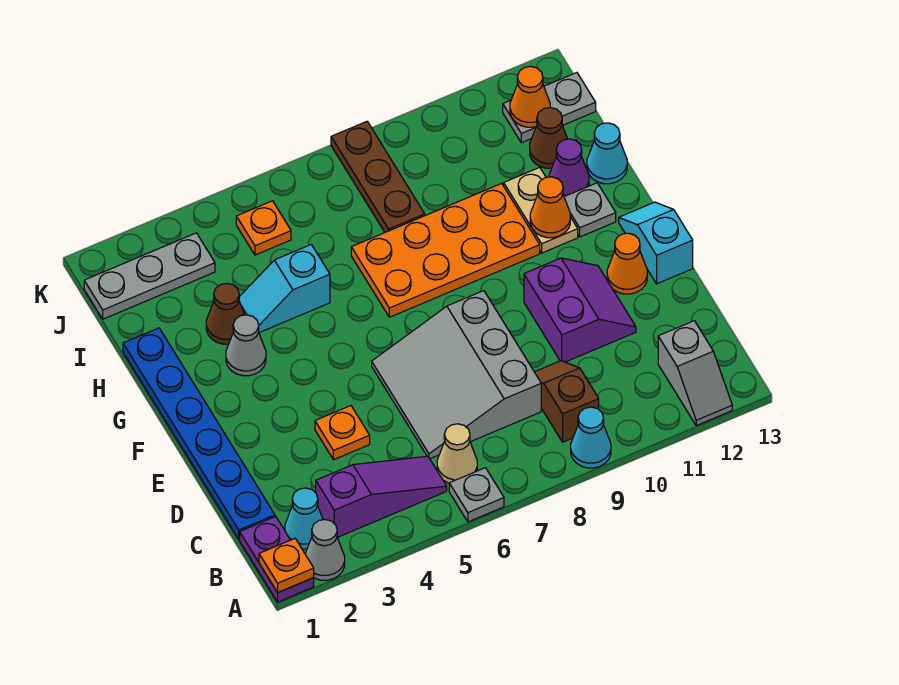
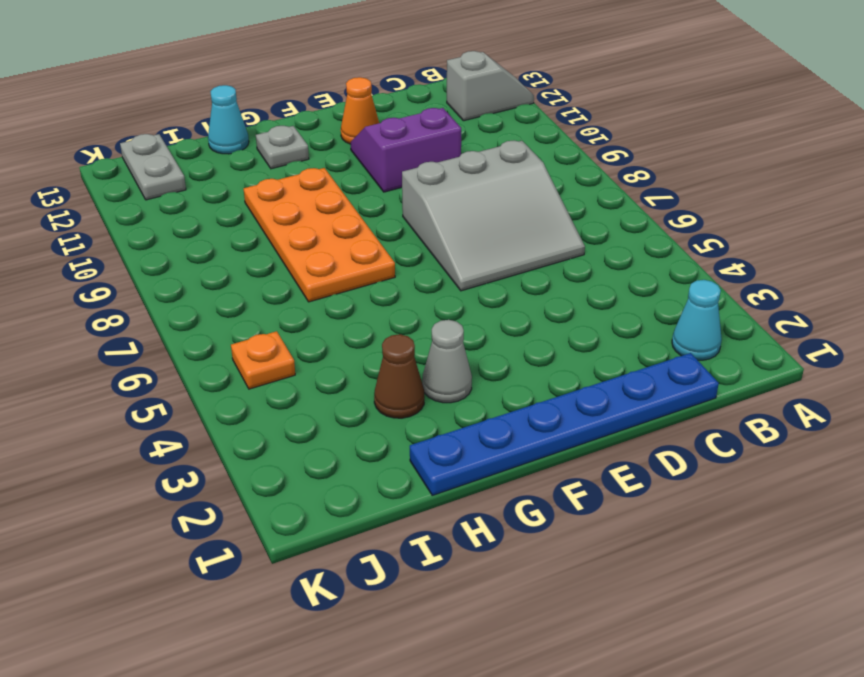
none -> purple plate A1:B1 level 1
none -> grey cone A2 level 1
none -> grey plate A6 level 1
none -> cyan cone A9 level 1

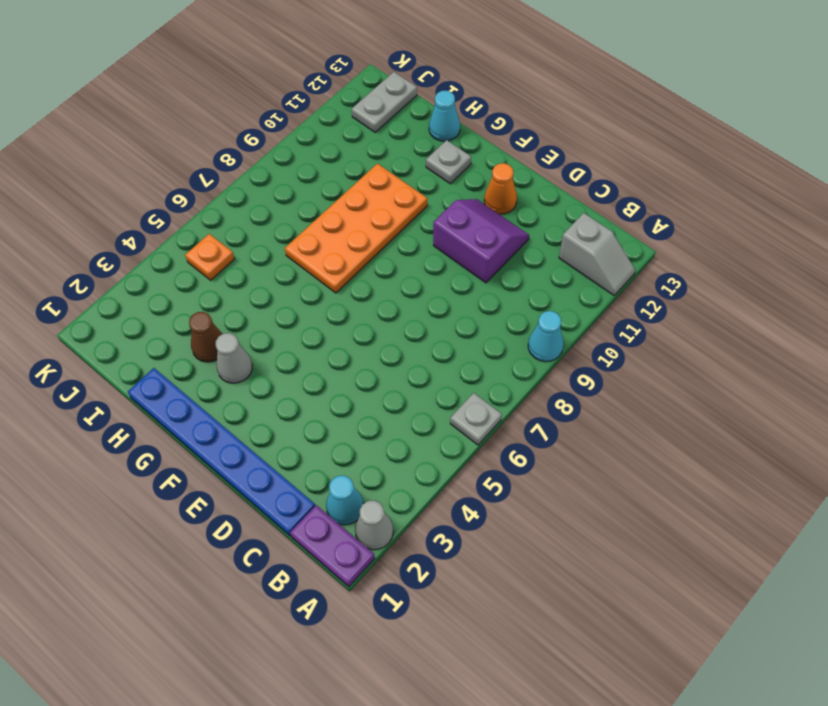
none -> purple slope B3:B5 level 1 top 3
none -> tan cone B6 level 1
none -> brown slope B9:C9 level 1 top B
none -> grey slope C6:E8 level 1 top 8

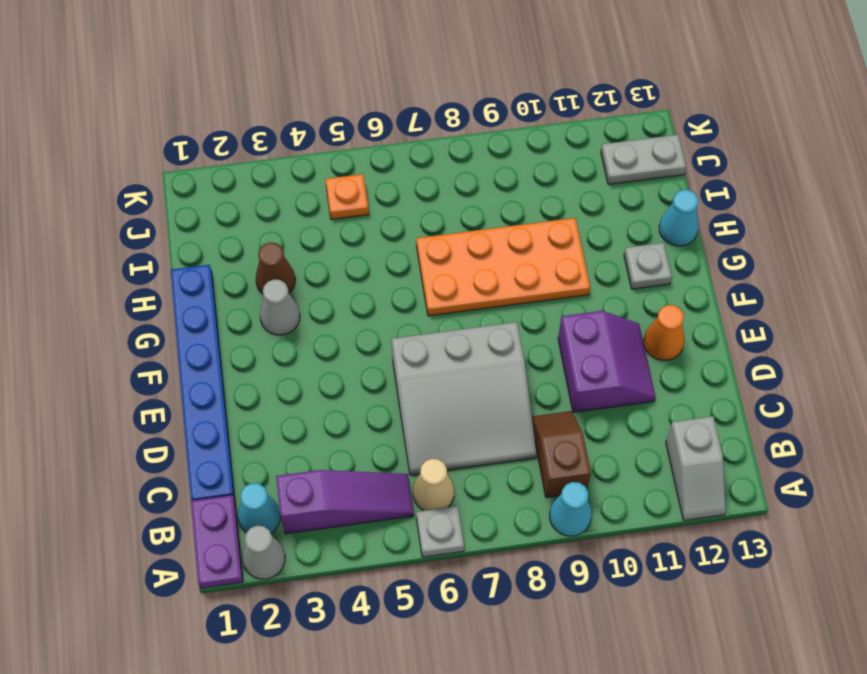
grey slope C6:E8 level 1 top E -> grey slope C6:E8 level 1 top 8
none -> orange plate D4 level 1
none -> cyan slope E13:F13 level 1 top E
none -> tan plate G11:H11 level 1
none -> cyan slope H4:H5 level 1 top 5

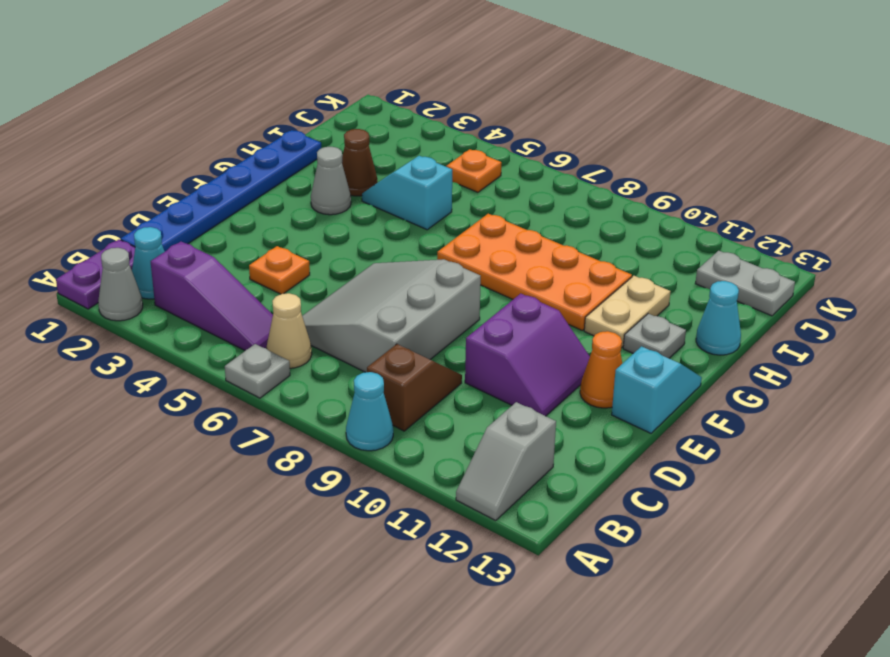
none -> purple cone H12 level 1
none -> brown plate I8:K8 level 1
none -> brown cone I12 level 1
none -> grey plate J1:J3 level 1

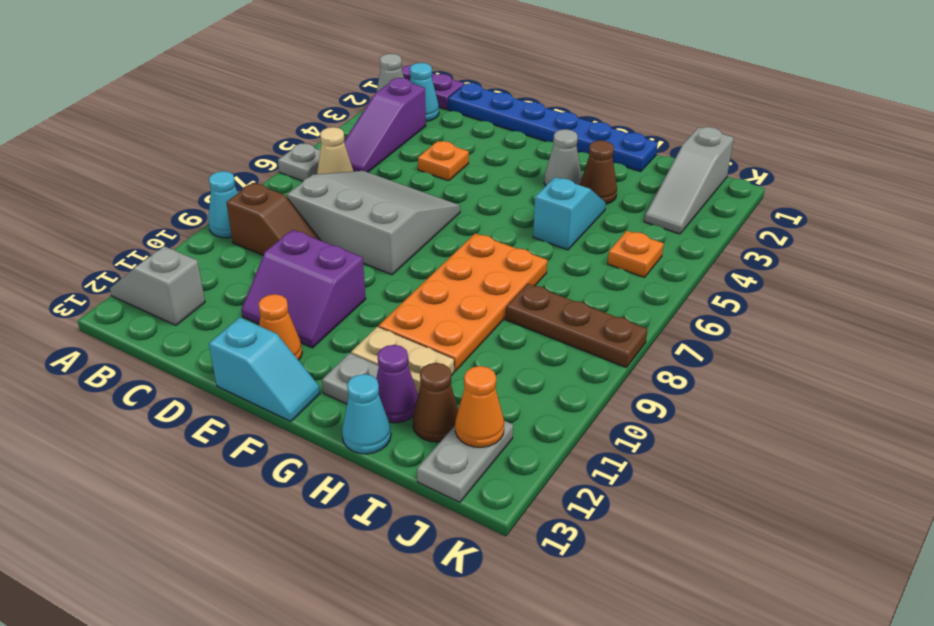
grey slope J1:J3 level 1 top 1 -> grey plate J1:J3 level 1
none -> orange plate A1 level 2
none -> orange cone G11 level 2

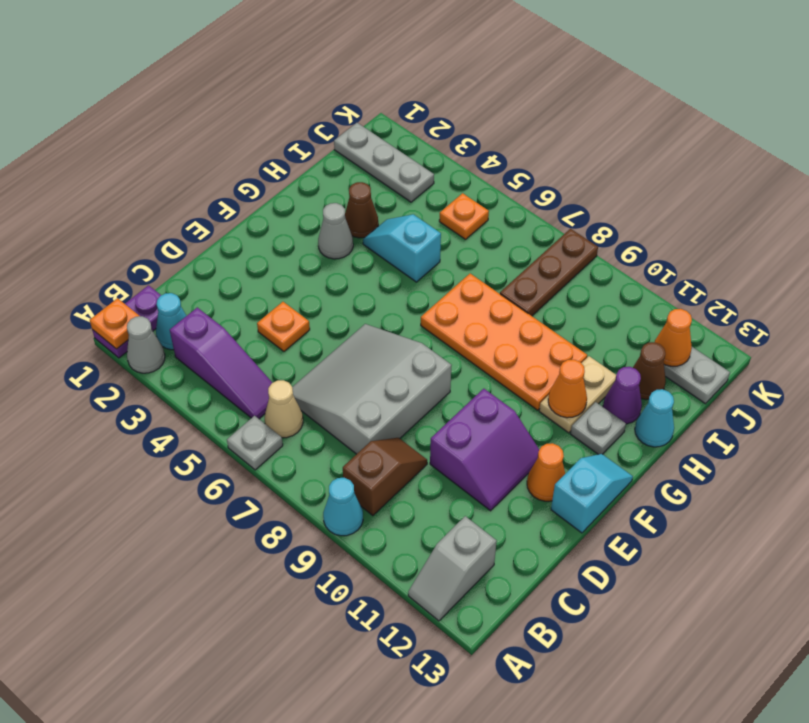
none -> blue plate C1:H1 level 1

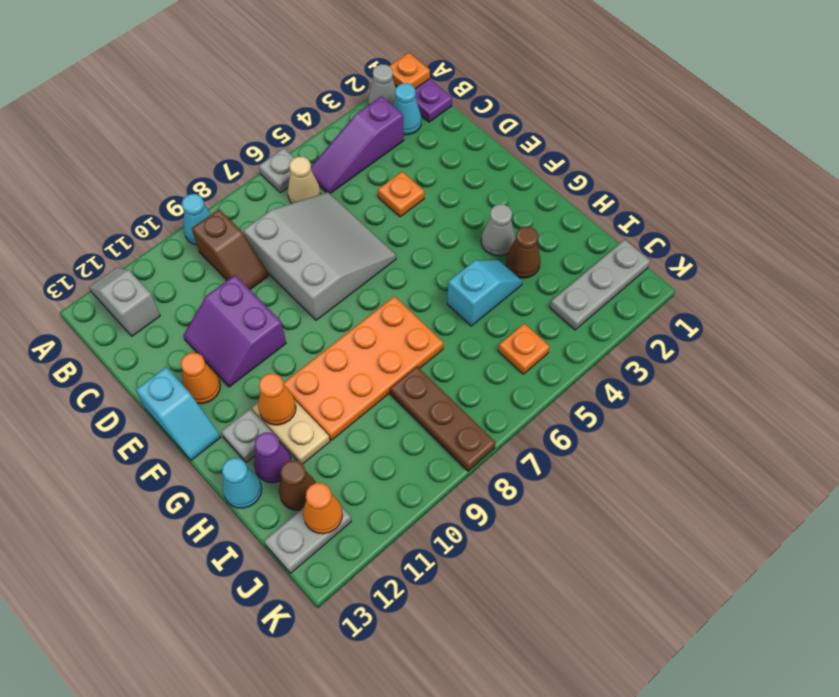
none -> blue plate C1:H1 level 1

